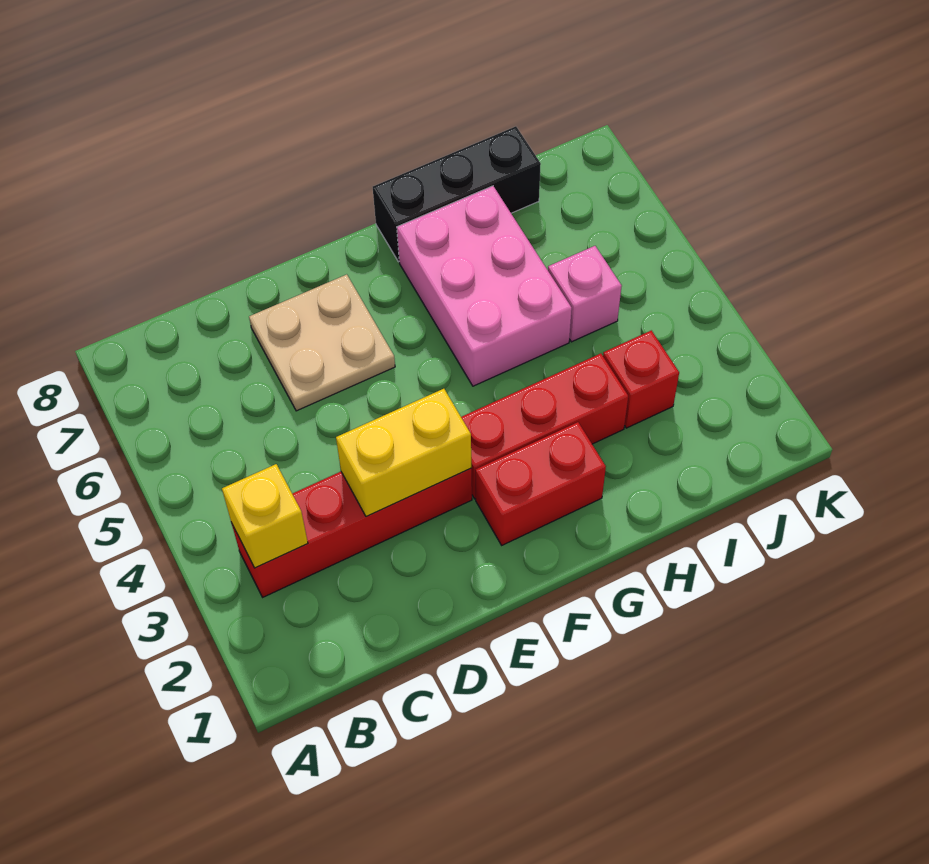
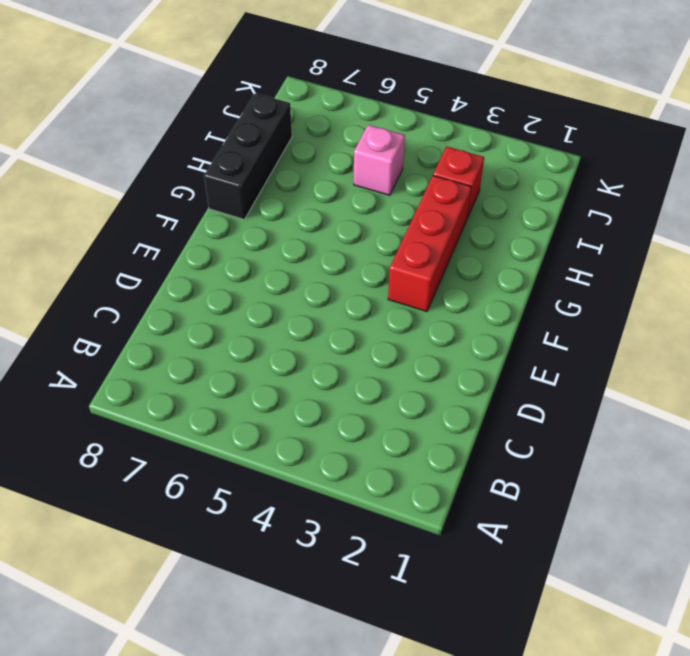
none -> red brick B3:E3 level 1
none -> tan plate D6:E7 level 1

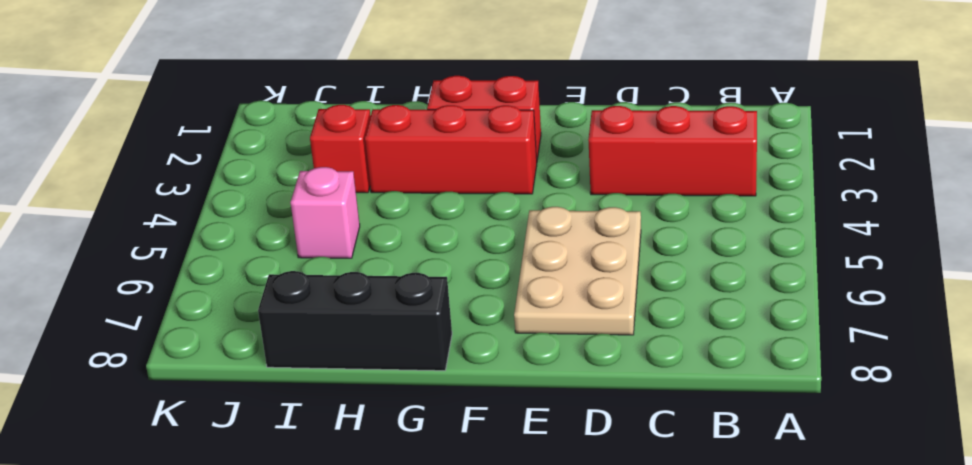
red brick B3:D3 level 1 -> red brick B3:E3 level 1
tan plate D5:E7 level 1 -> tan plate D6:E7 level 1
none -> pink brick G5:H7 level 1
none -> yellow brick B3 level 2

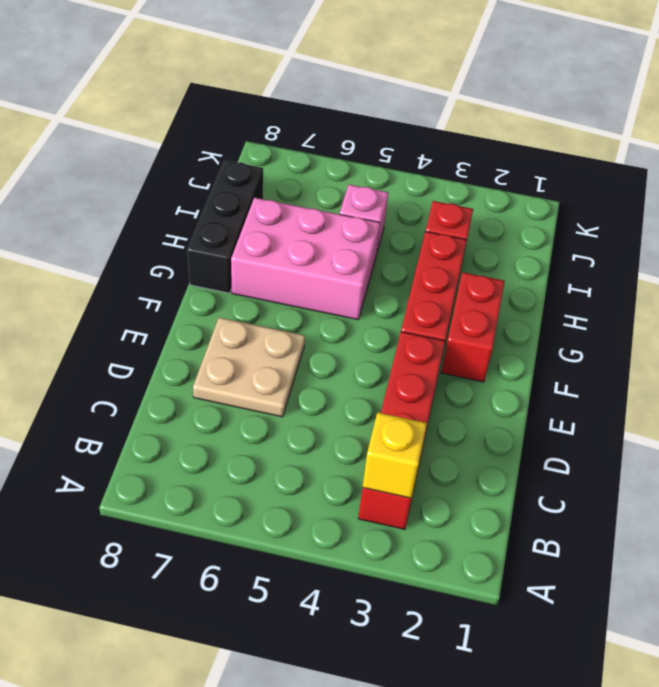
none -> yellow brick D3:E3 level 2

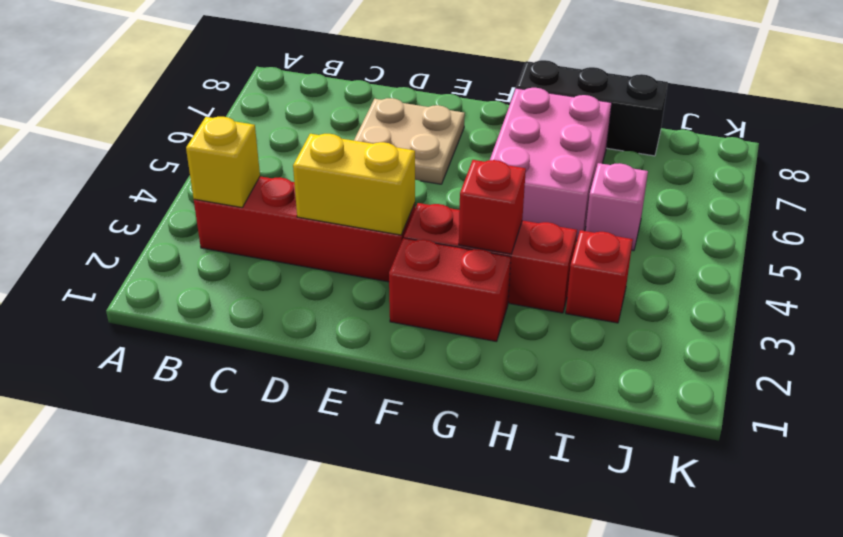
red brick G3 level 2 -> none

